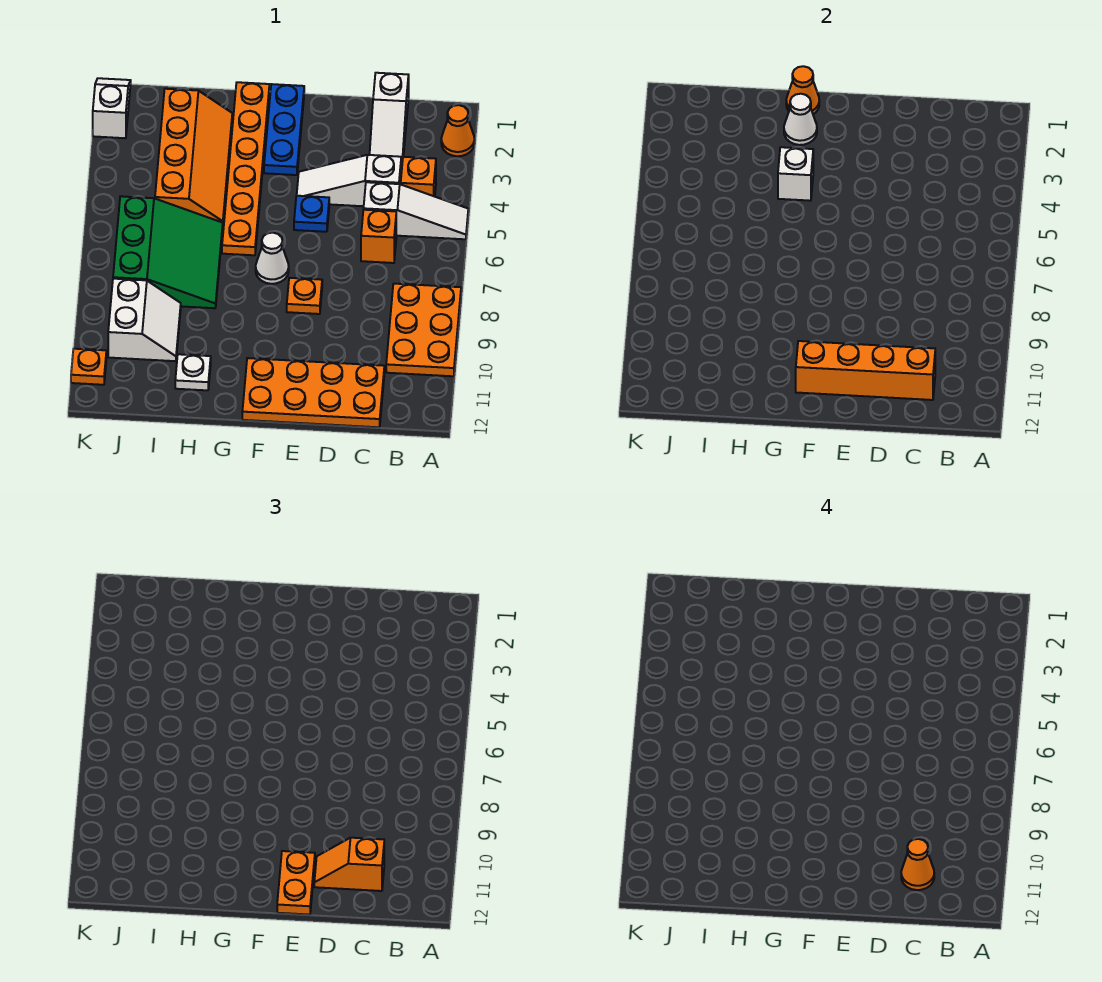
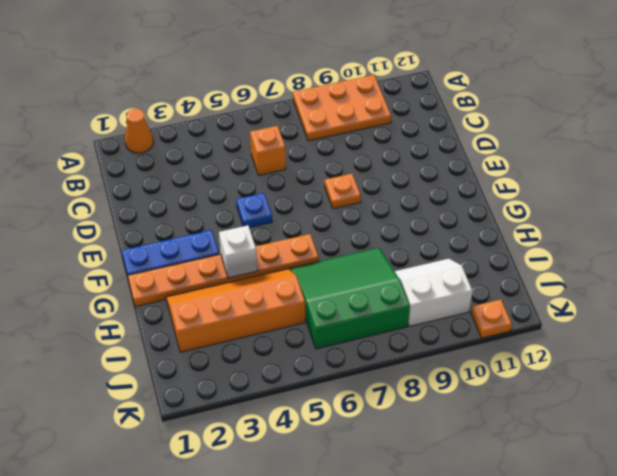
none -> white slope A5:C5 level 1 top C
none -> orange brick B4 level 1
none -> white slope C1:C3 level 1 top 1

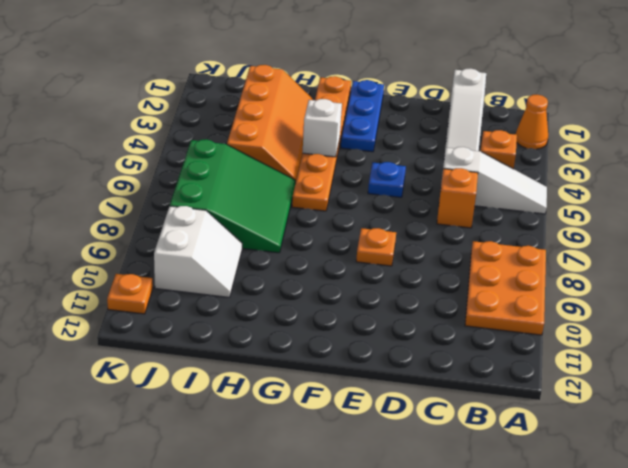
none -> white slope C4:E4 level 1 top C
none -> orange plate C11:F12 level 1
none -> white cone F7 level 1

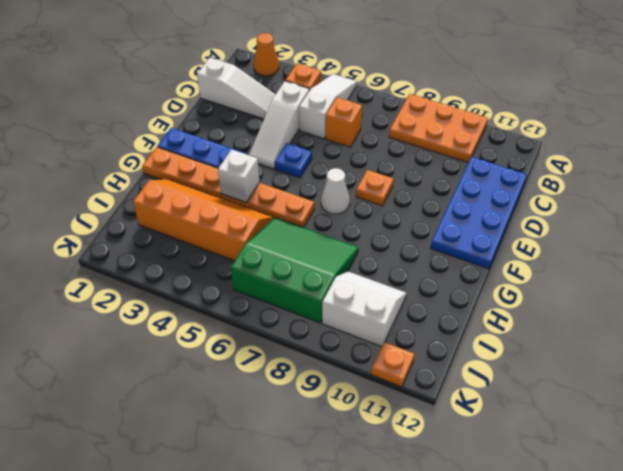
blue plate C11:F12 level 1 -> orange plate C11:F12 level 1
none -> white plate H11 level 1
none -> white slope K1:K2 level 1 top 2
none -> orange brick C11:F11 level 2

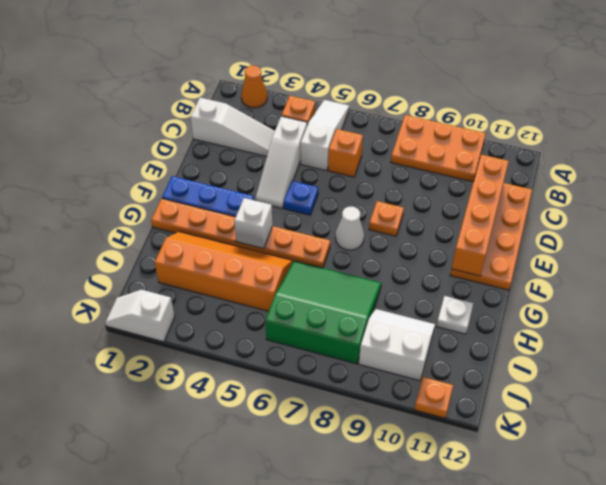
none -> orange cone G1 level 2
none -> white cone G2 level 2
none -> orange slope C11:D11 level 3 top C

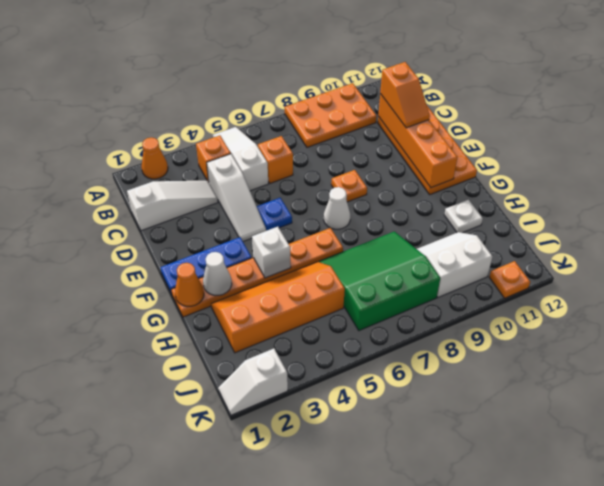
none -> orange plate E11:E12 level 3
none -> orange cone C11 level 4

